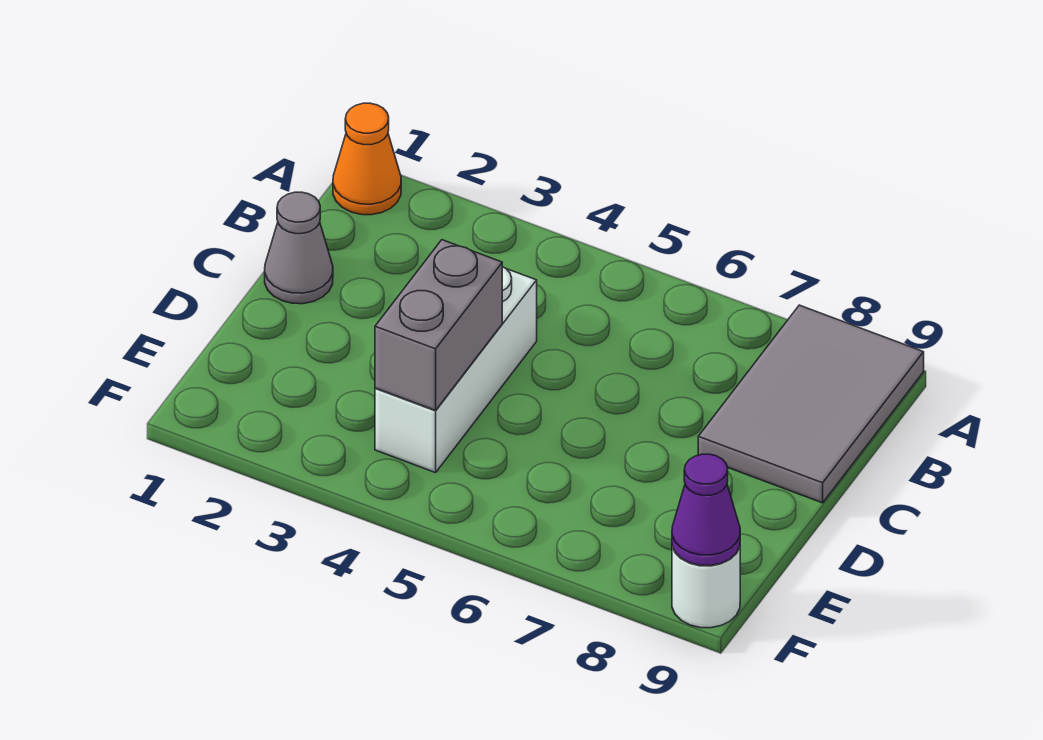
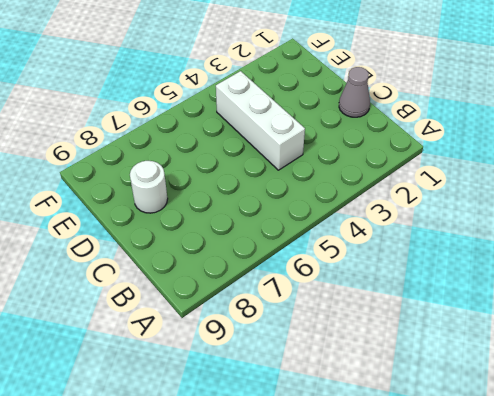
white round brick D8 level 1 -> white round brick F9 level 1
none -> orange cone A1 level 1
none -> grey tile A8:C9 level 1

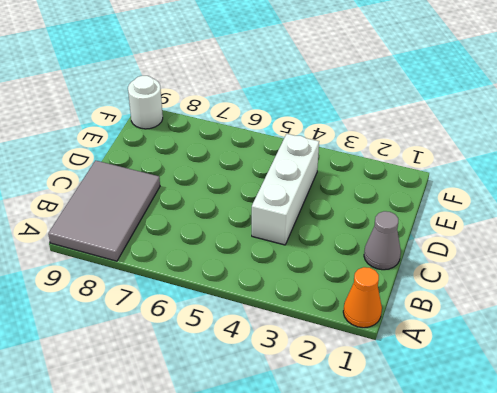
none -> grey brick D4:E4 level 2
none -> purple cone F9 level 2

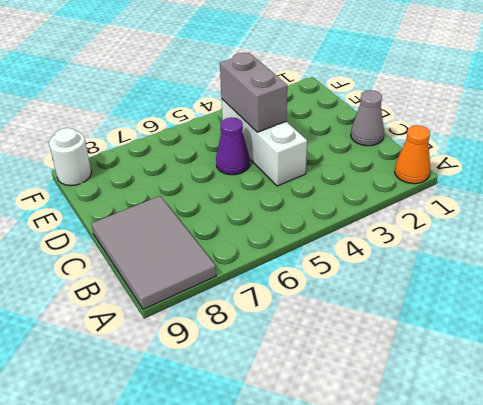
purple cone D5 level 1 -> purple cone F9 level 2

